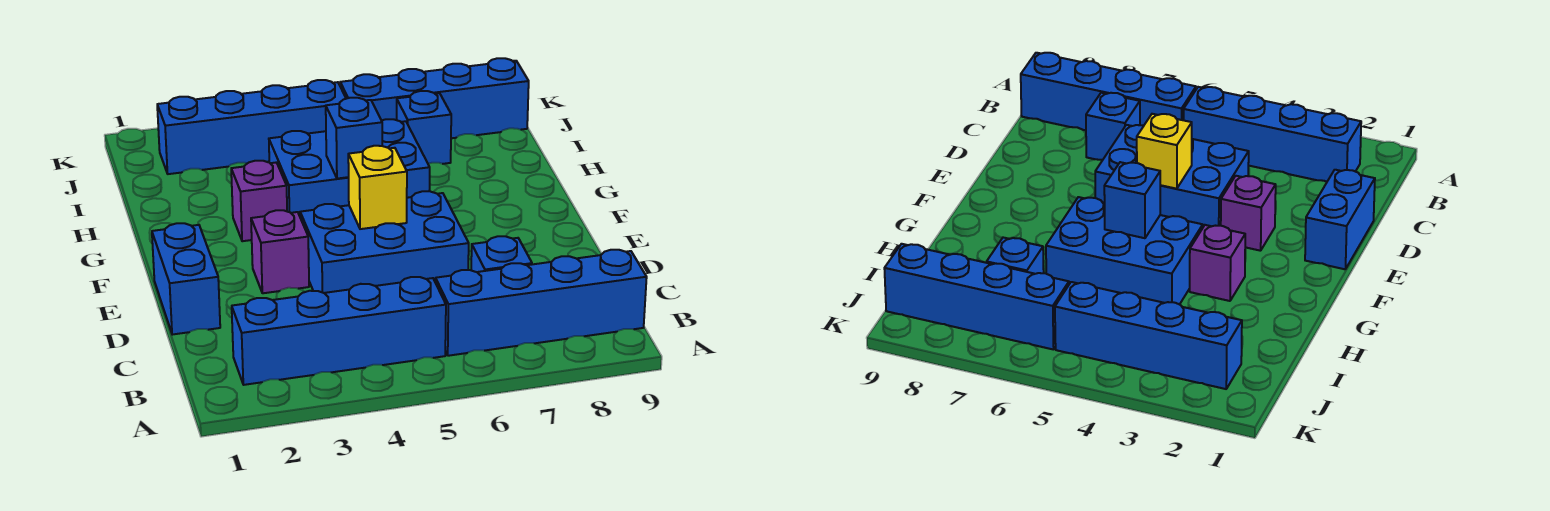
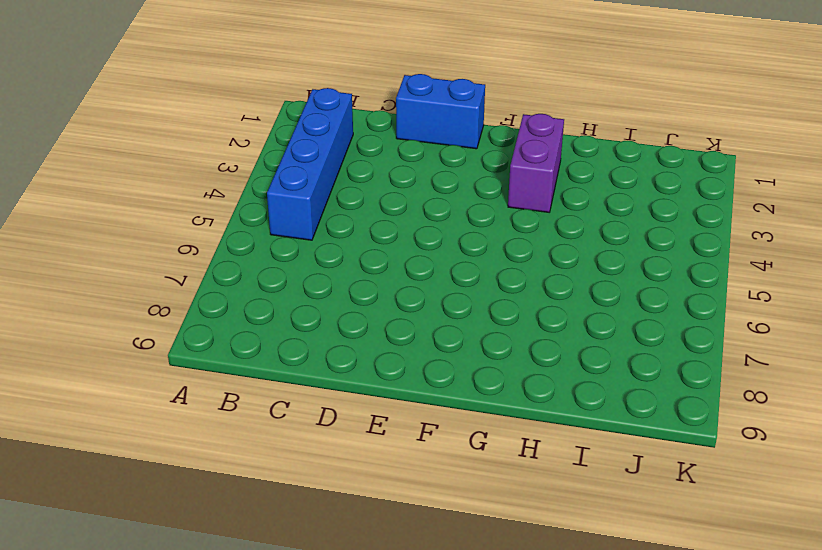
purple brick G2:G3 level 1 -> purple brick G3 level 1
none -> blue brick B6:B9 level 1
none -> blue brick C7 level 1
none -> blue brick D4:E6 level 1

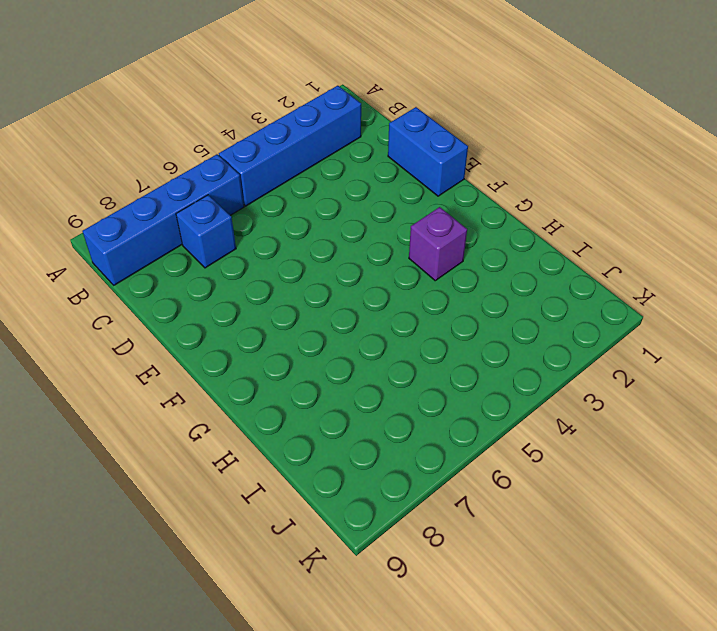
none -> blue brick D4:E6 level 1
none -> purple brick E3 level 1
none -> blue brick G4:H6 level 1

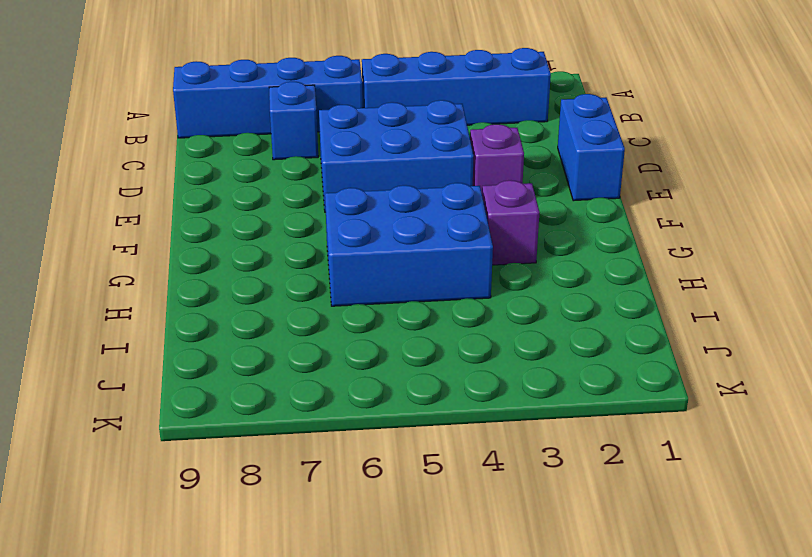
none -> blue brick I7 level 1
none -> blue brick J2:J5 level 1
none -> blue brick J6:J9 level 1

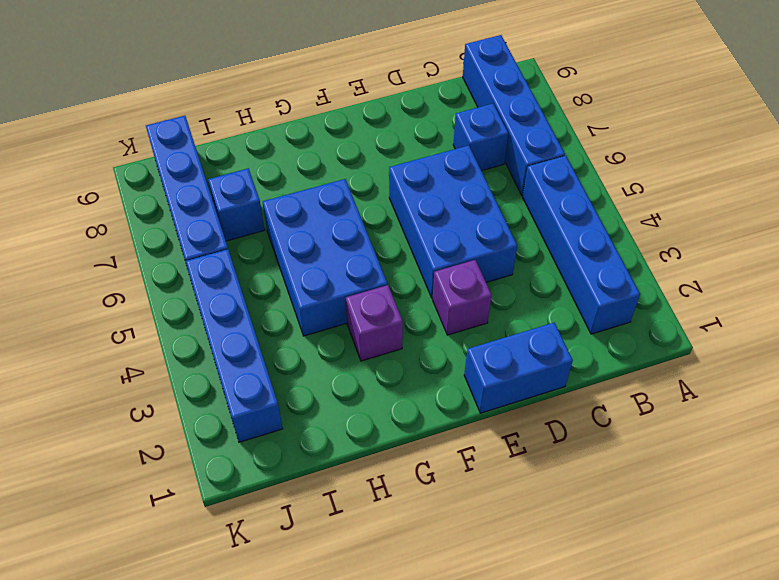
none -> yellow brick E5 level 2
none -> blue brick G5 level 2

